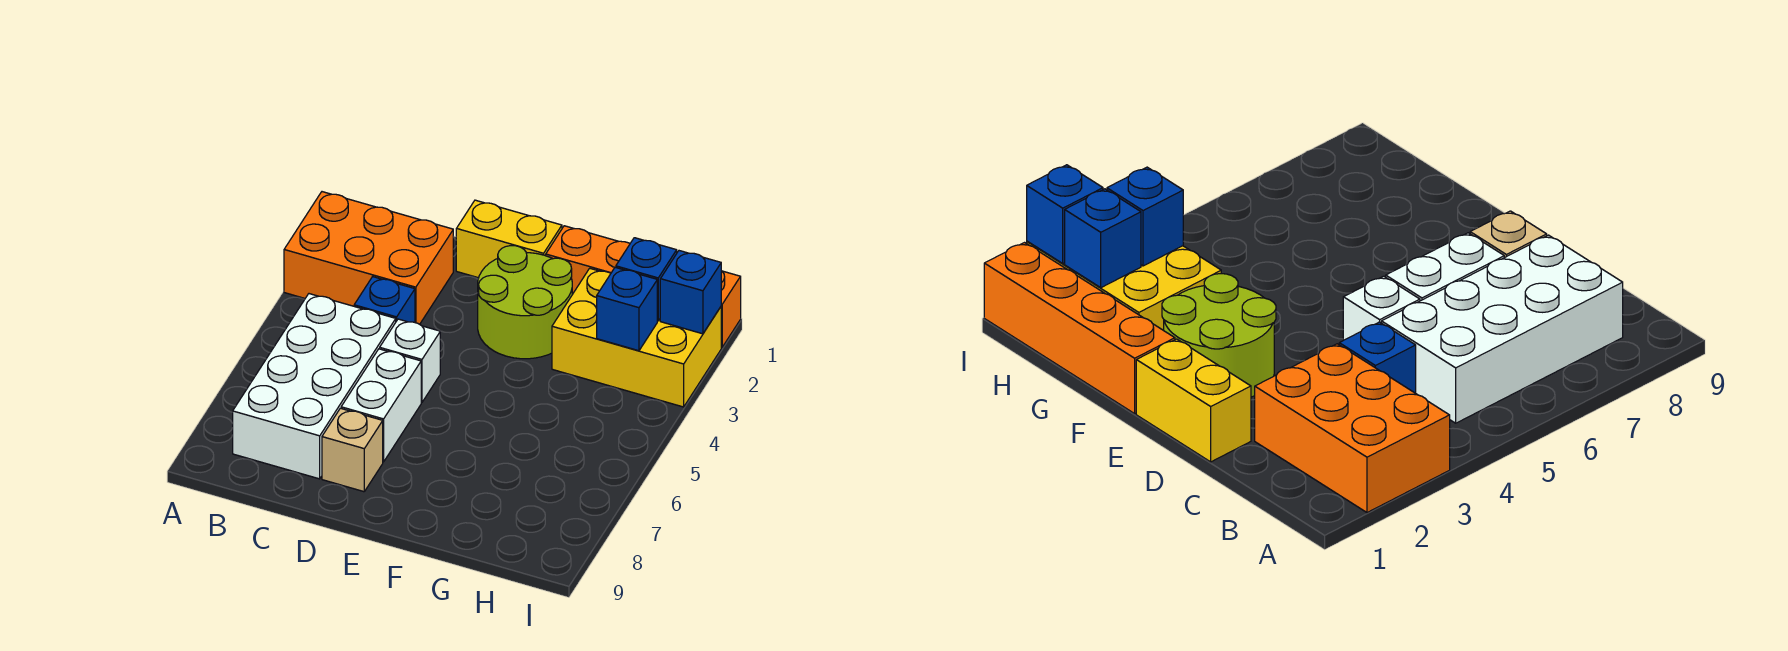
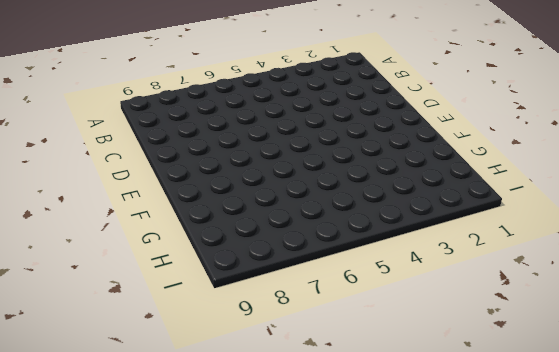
none -> orange brick A2:C3 level 1
none -> white brick B5:C8 level 1
none -> blue brick C4 level 1

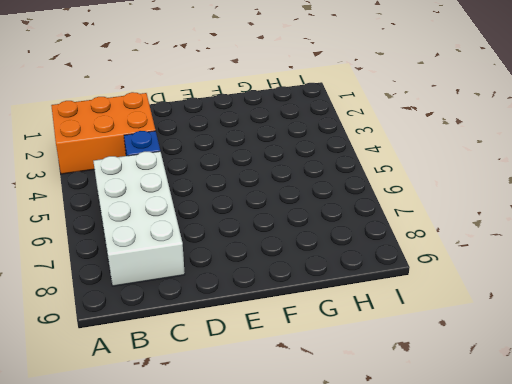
none -> yellow brick D1:E1 level 1
none -> white brick D5 level 1
none -> white brick D6:D7 level 1

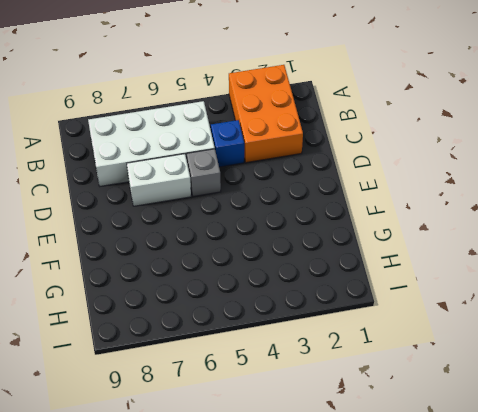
grey brick D5 level 1 -> white brick D5 level 1
none -> yellow brick D1:E1 level 1
none -> tan brick D8 level 1
none -> lime round brick E2:F3 level 1

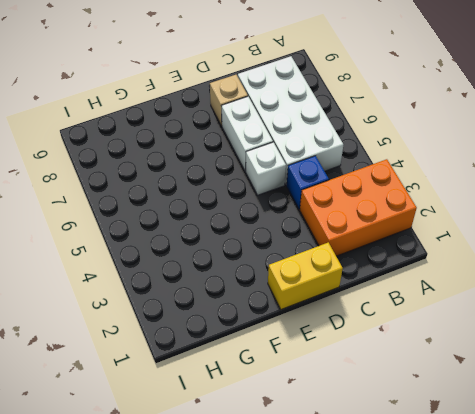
none -> lime round brick E2:F3 level 1
none -> orange brick F1:I1 level 1
none -> yellow brick G2:I3 level 1

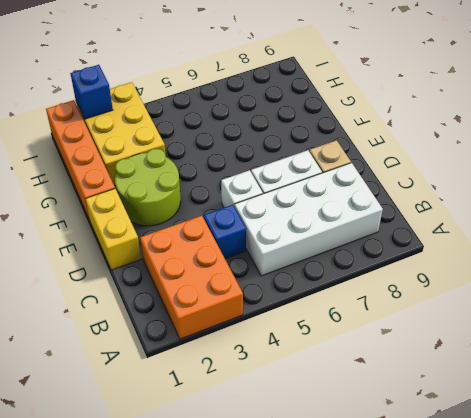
none -> blue brick H2 level 2
none -> blue brick H3 level 2

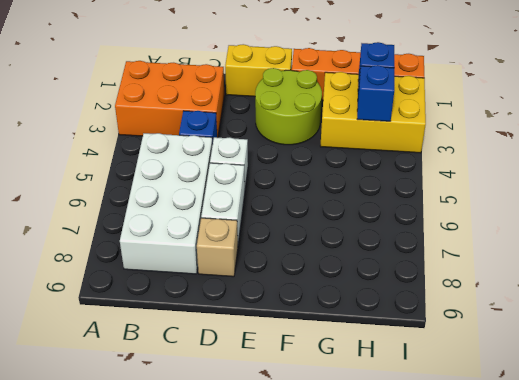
none -> blue brick I2 level 2

